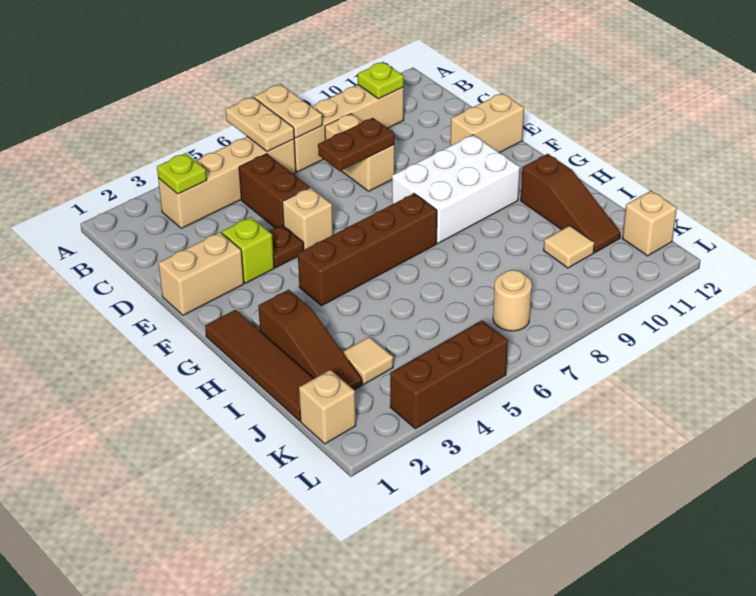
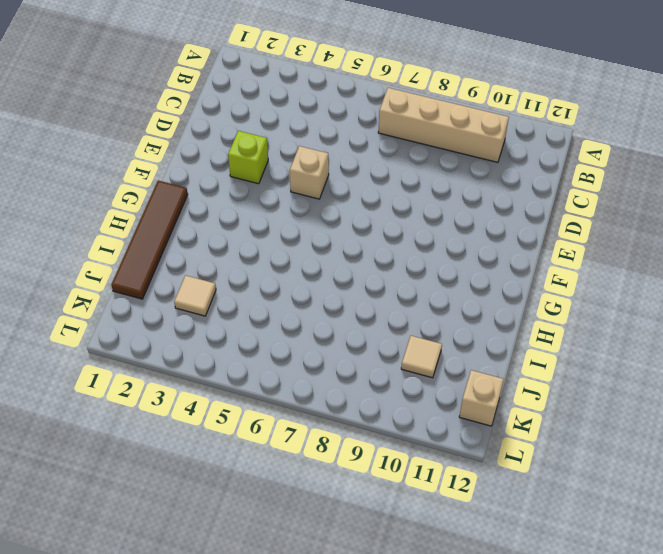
none -> tan brick B3:B6 level 1
none -> brown brick C5:D5 level 1
none -> tan brick C8:D8 level 1

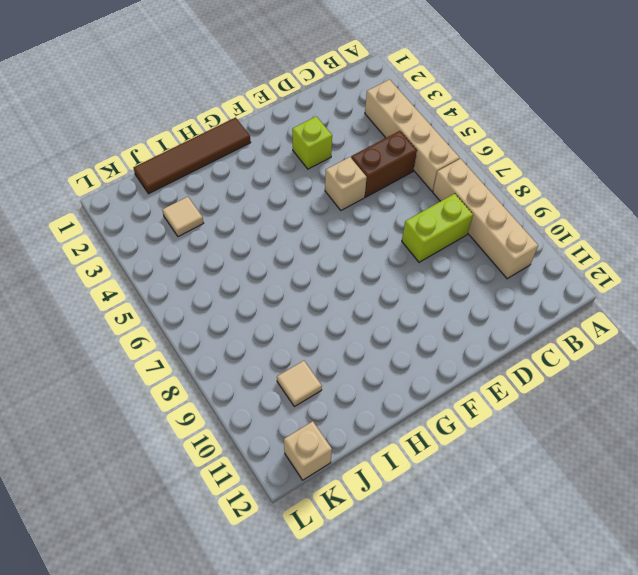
lime brick C8:D8 level 1 -> tan brick C8:D8 level 1
none -> tan brick E1:E2 level 1
none -> brown plate E4 level 1
none -> tan brick E11:E12 level 1

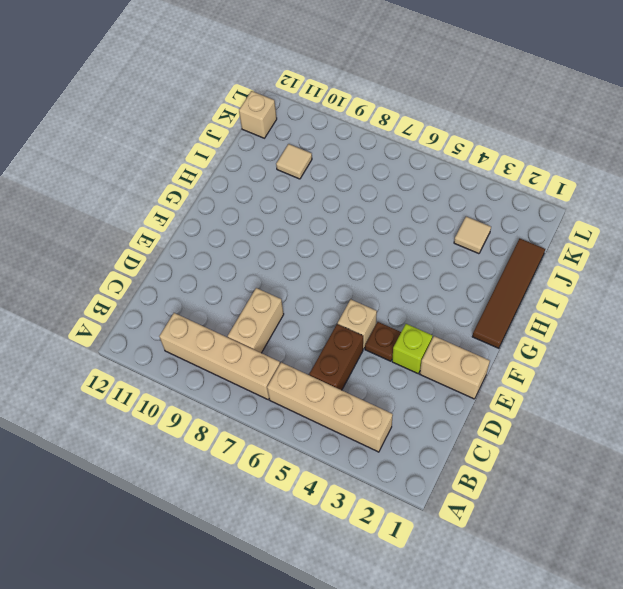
none -> tan brick E11:E12 level 1
none -> white brick F8:G10 level 1
none -> brown brick G4:G7 level 1

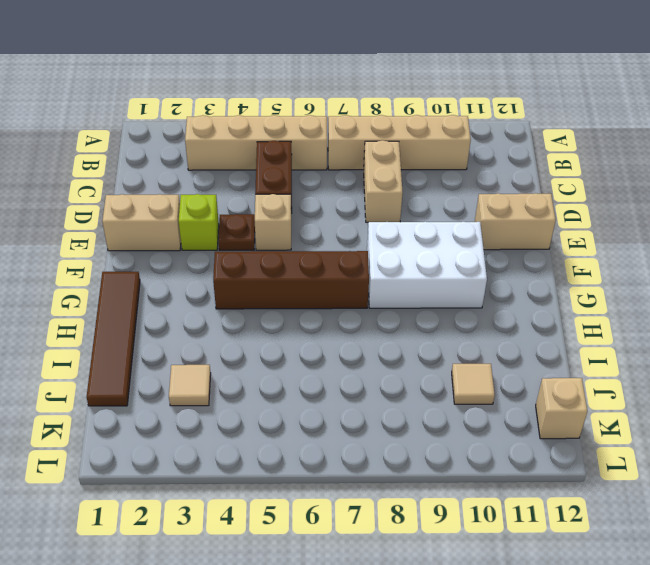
none -> brown slope H2:J2 level 1 top H
none -> brown slope H11:J11 level 1 top H
none -> tan brick K1 level 1

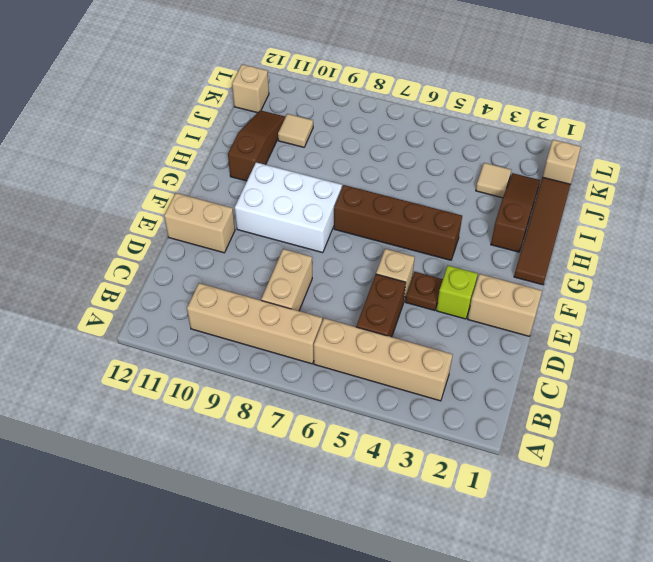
none -> tan round brick K7 level 1
none -> brown brick L3:L5 level 1
none -> tan plate A6:B6 level 2

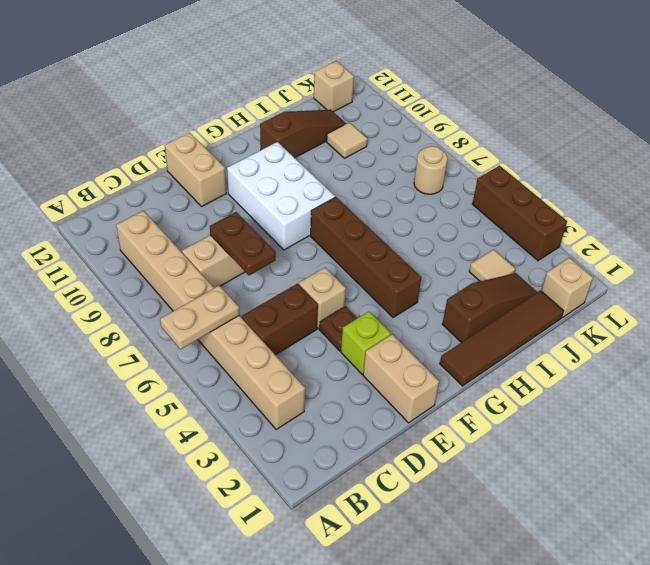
none -> tan plate A7:B7 level 2
none -> lime plate B3 level 2
none -> lime plate B10 level 2

